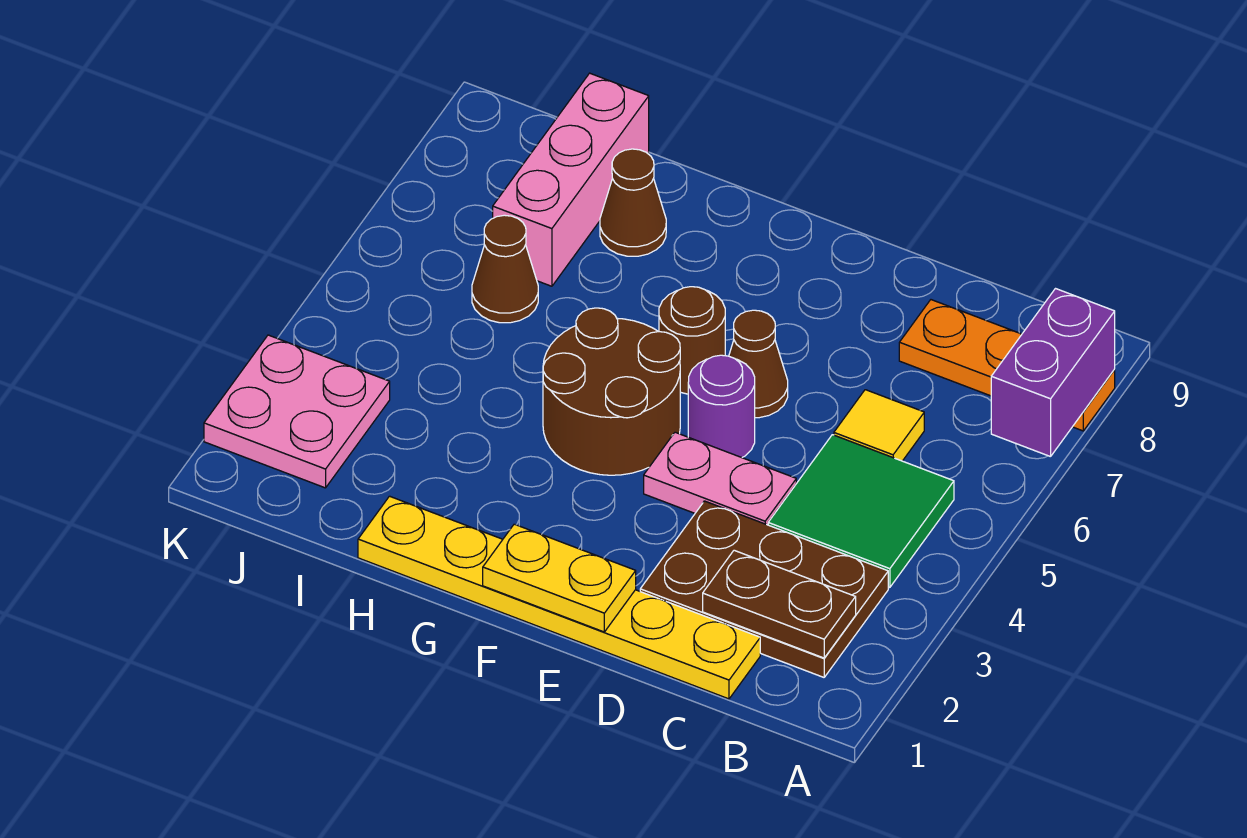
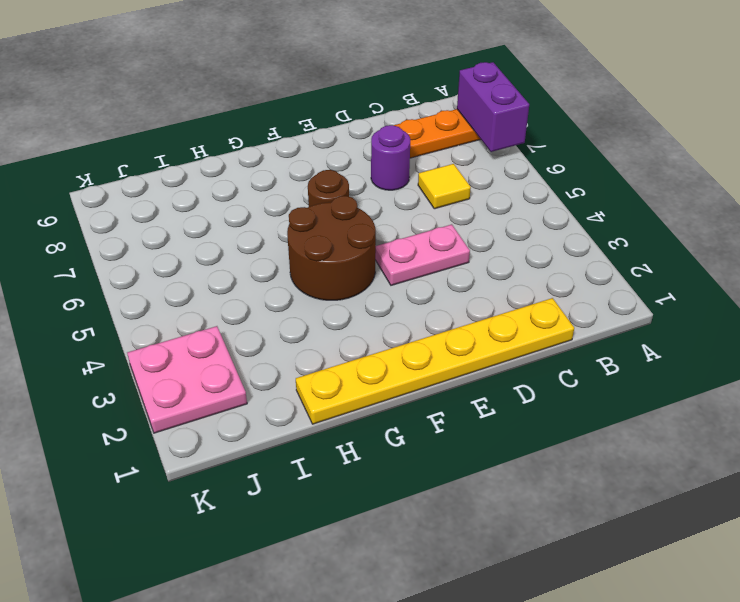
purple round brick D7 level 1 -> purple round brick E5 level 1
none -> brown plate B2:D3 level 1
none -> green tile B4:C5 level 1
none -> brown cone E6 level 1

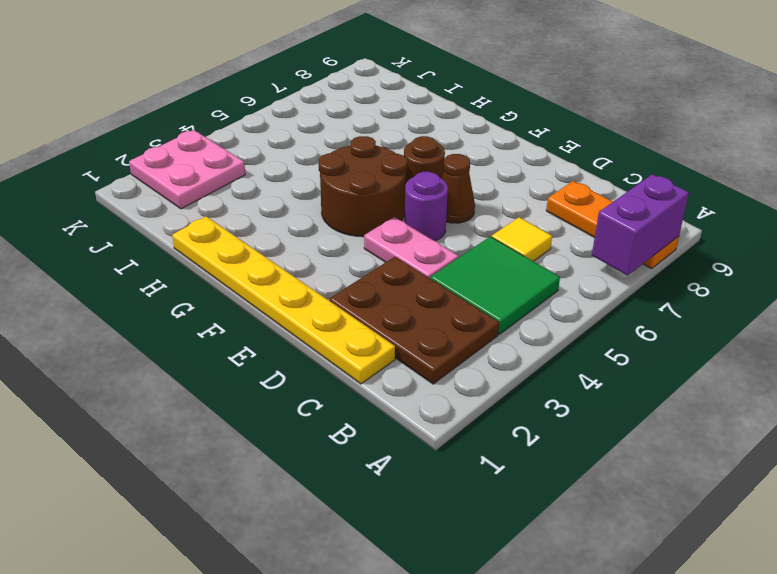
none -> brown cone H8 level 1
none -> brown cone I6 level 1
none -> pink brick I7:I9 level 1

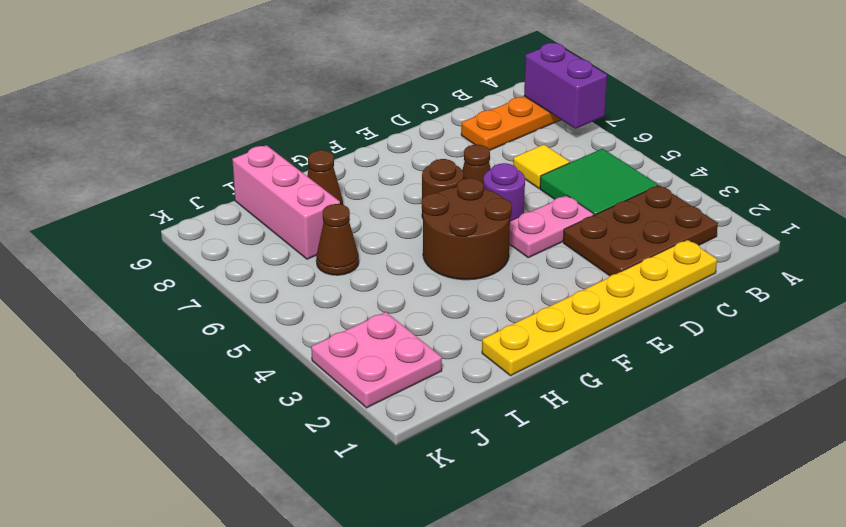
none -> brown plate B2:C2 level 2
none -> yellow plate E1:F1 level 2

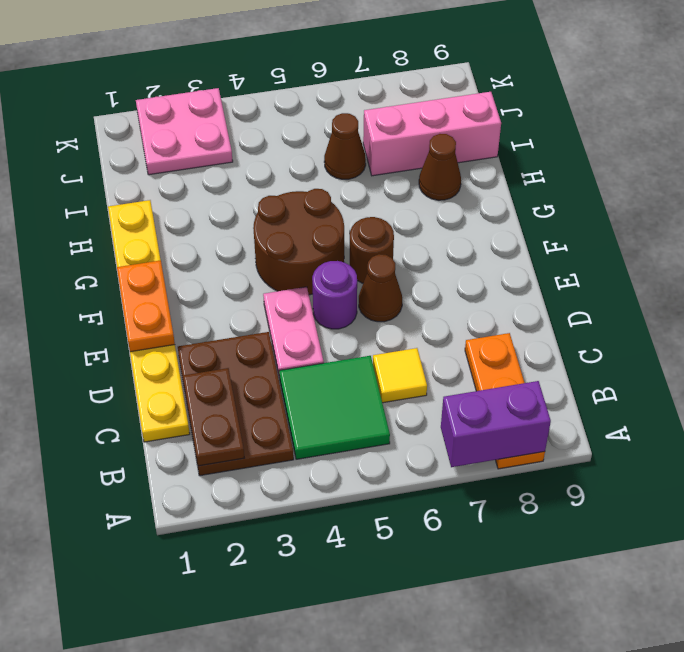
orange plate E1:F1 level 2 -> yellow plate E1:F1 level 2

